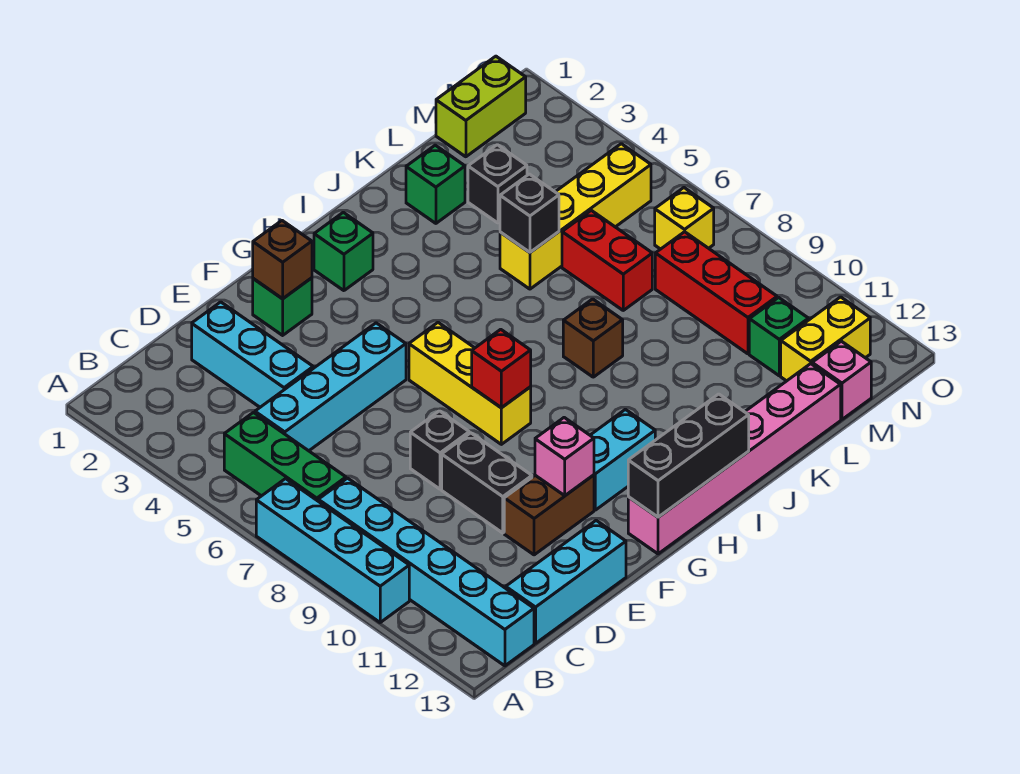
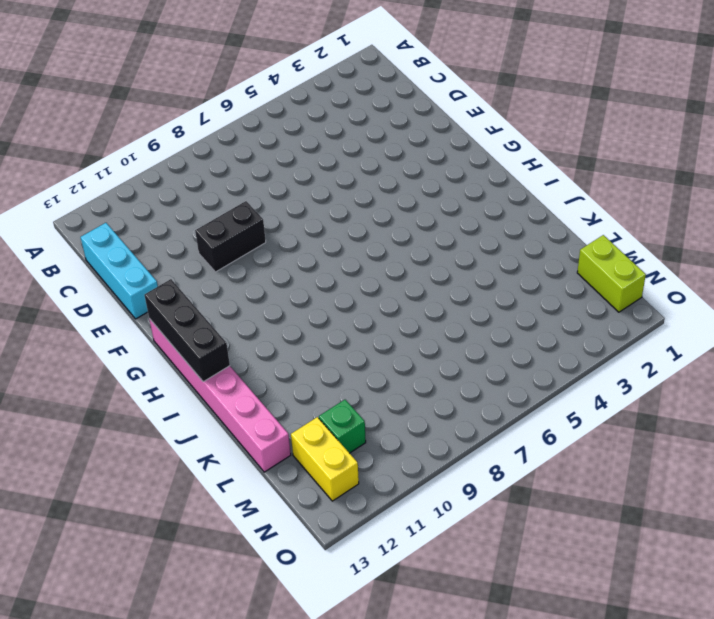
none -> cyan brick A7:A10 level 1
none -> green brick B5:B7 level 1
none -> cyan brick B8:B13 level 1
none -> cyan brick C5:F5 level 1

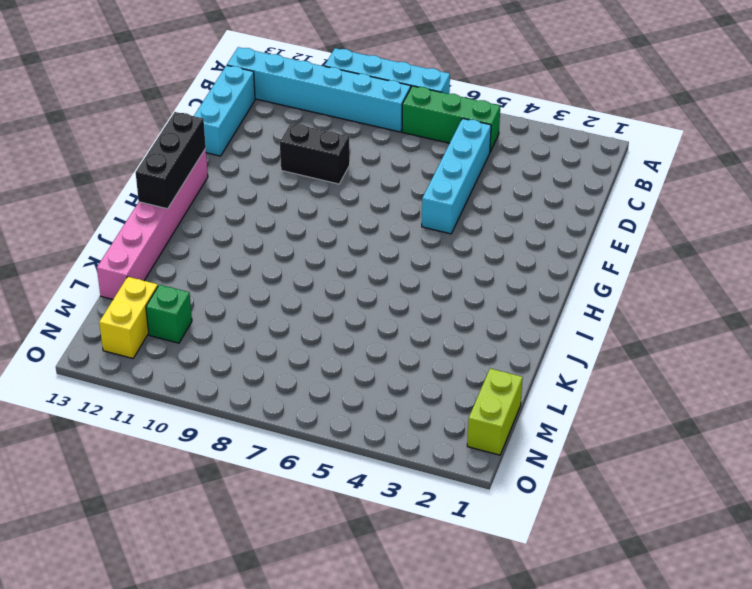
none -> cyan brick D2:D4 level 1
none -> black brick E8 level 1
none -> brown brick E11:F11 level 1
none -> green brick F2 level 1

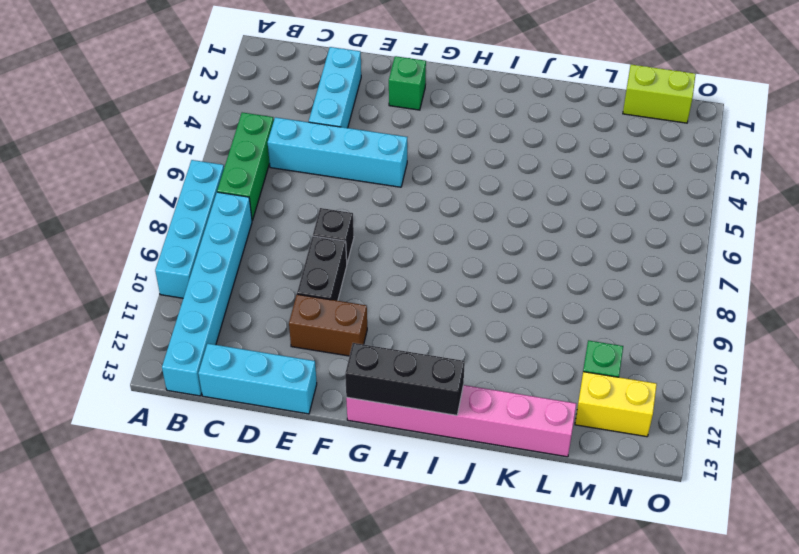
none -> yellow brick G6:G8 level 1
none -> cyan brick G11:H11 level 1
none -> green brick H2 level 1
none -> brown brick J8 level 1

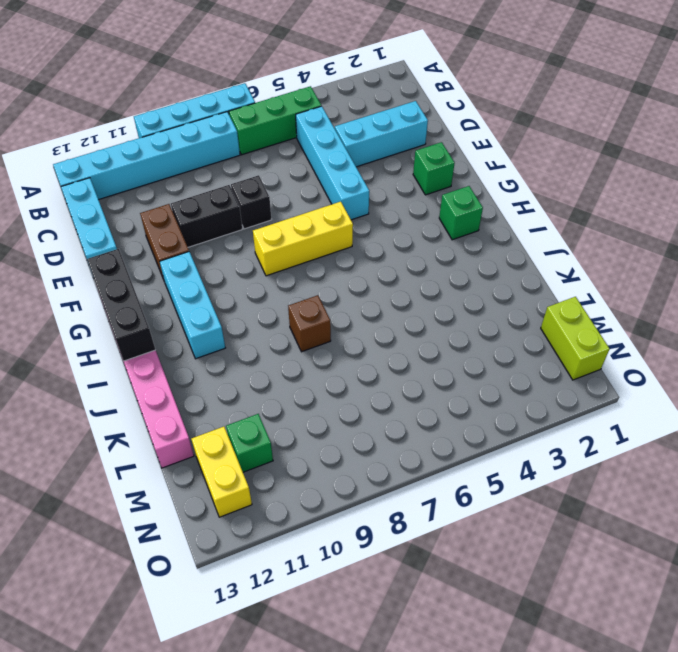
cyan brick G11:I11 level 1 -> cyan brick G11:H11 level 1
none -> green brick K2 level 1
none -> yellow brick K5:N5 level 1
none -> black brick L3 level 1
none -> red brick L6:L7 level 1

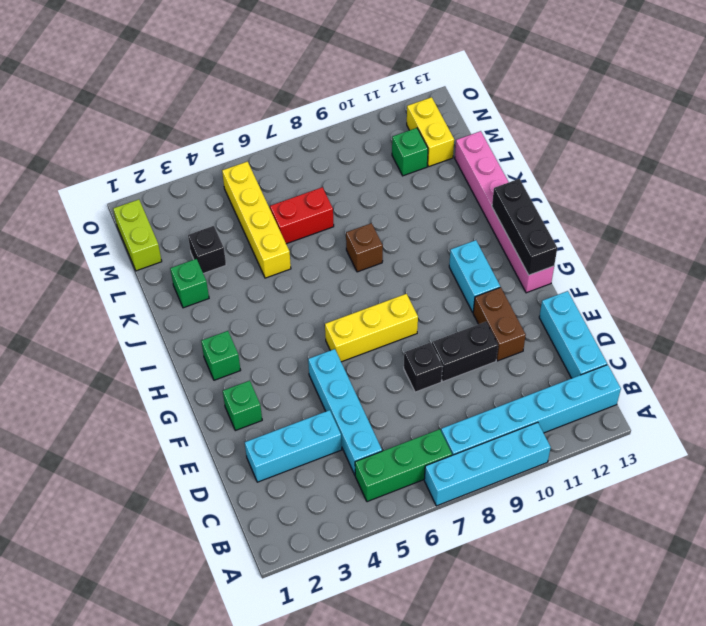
none -> red brick M8:M10 level 1
none -> pink brick M13 level 1
none -> yellow brick N7 level 1
none -> brown brick F2 level 2

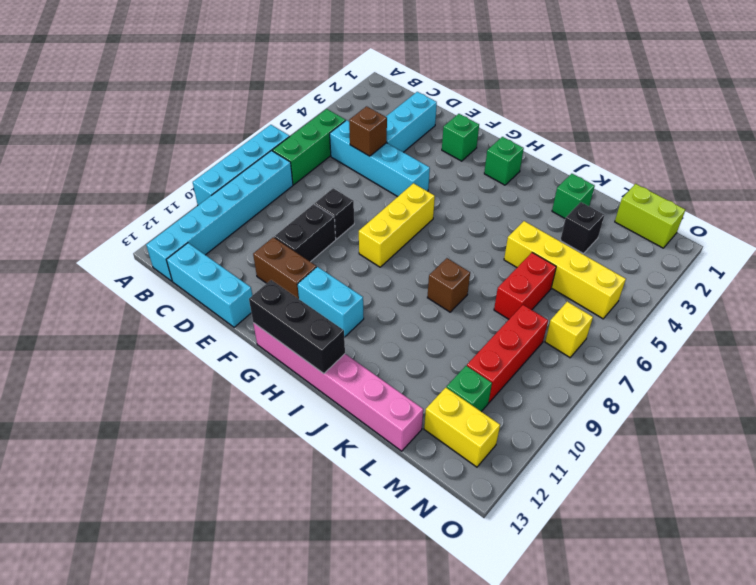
brown brick D5 level 2 -> brown brick F2 level 2
none -> pink brick M13 level 1
none -> pink brick F11 level 2
none -> red brick G8 level 2
none -> black brick K5 level 2

